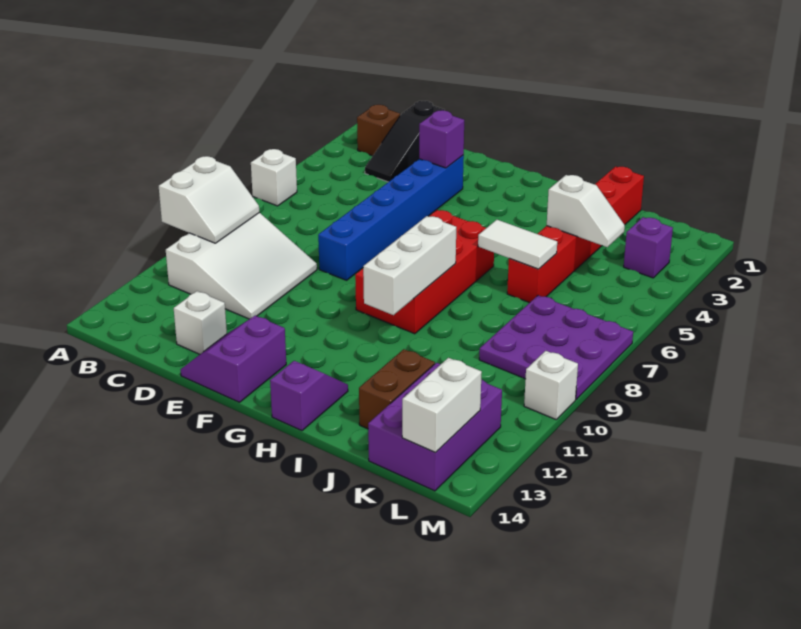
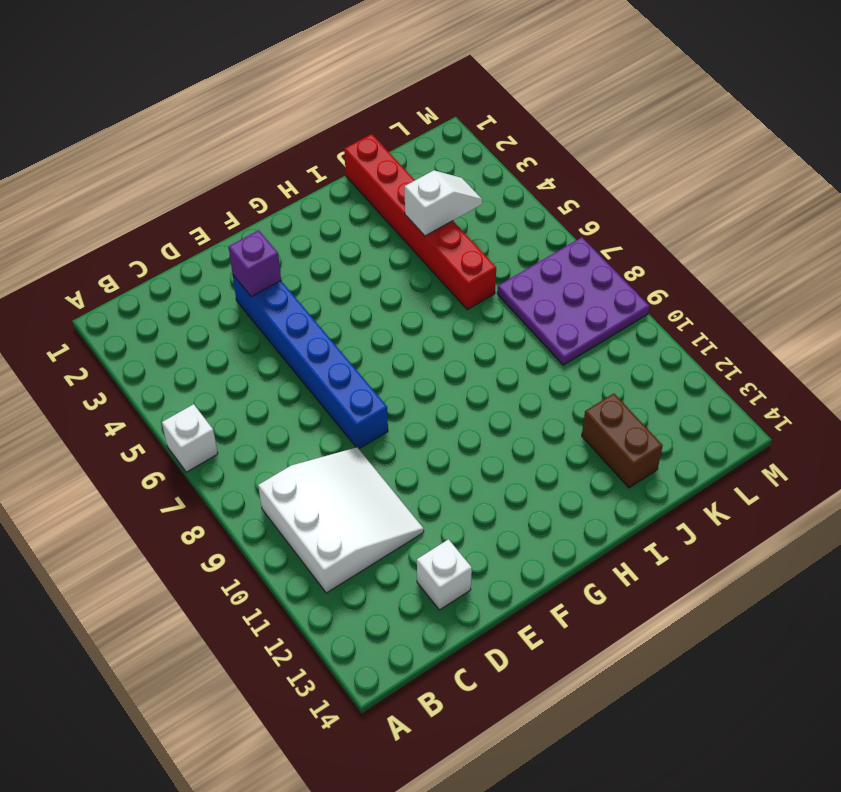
none -> brown brick B2 level 1
none -> black slope C1:C3 level 1 top 1
none -> purple slope E13:F14 level 1 top F

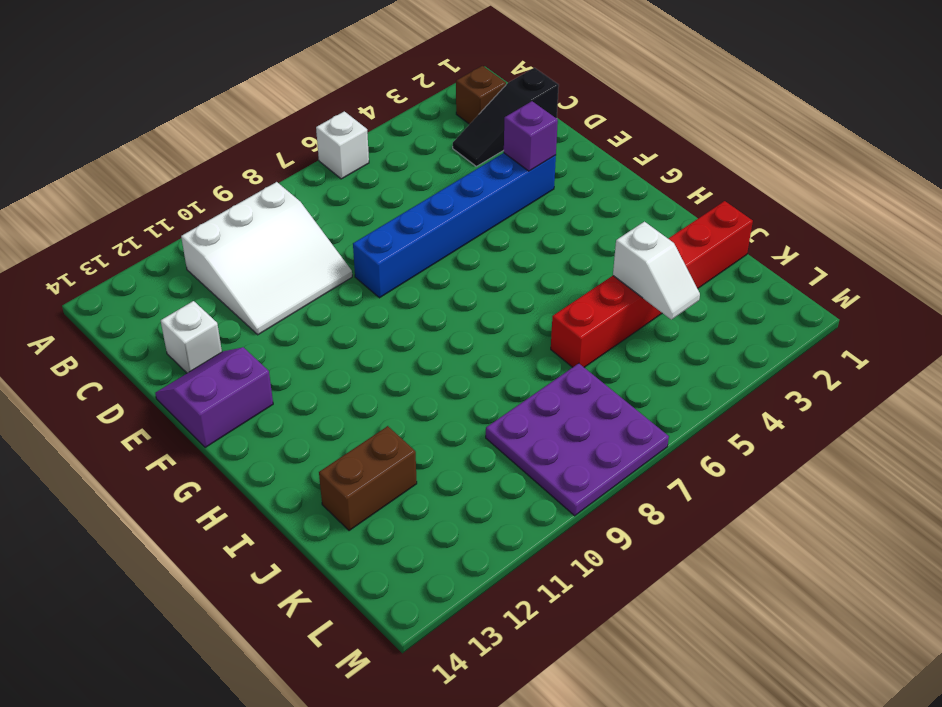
none -> red brick G6:H9 level 1
none -> purple slope H13:H14 level 1 top 14
none -> purple brick K12:L14 level 1

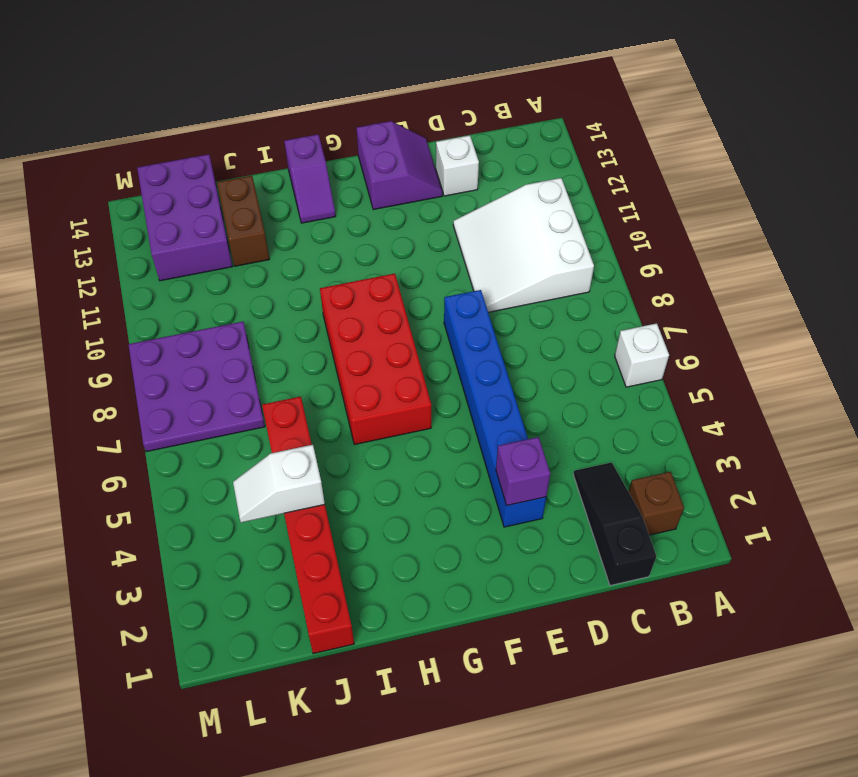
none -> purple brick L3 level 1
none -> white brick M10 level 1
none -> white slope A9:B10 level 2 top A

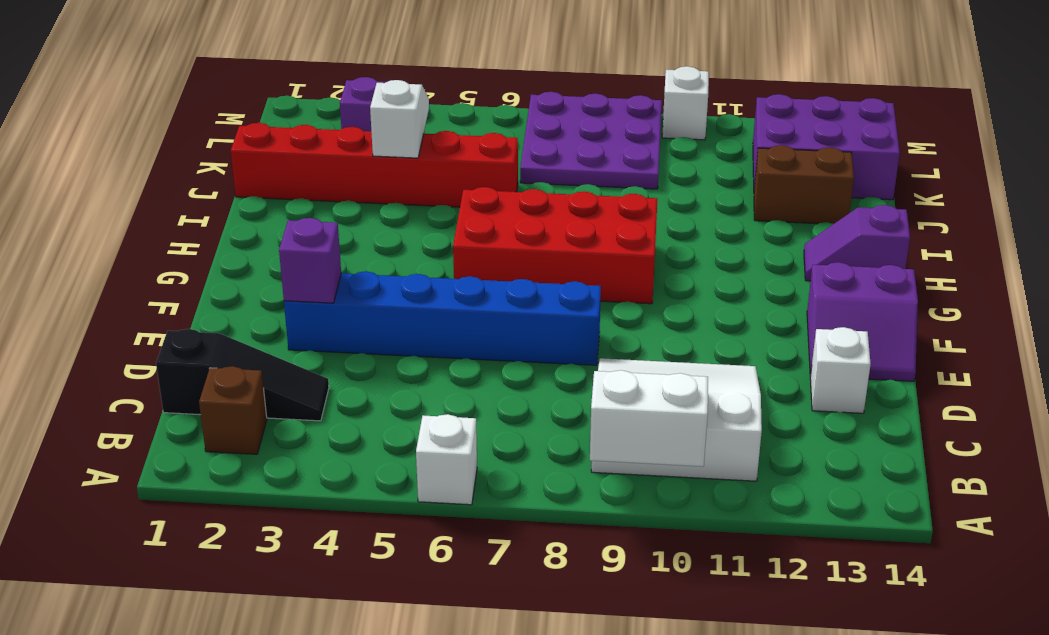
none -> white brick H8:H10 level 2
none -> white tile I6:J6 level 2
none -> white brick L13:L14 level 2

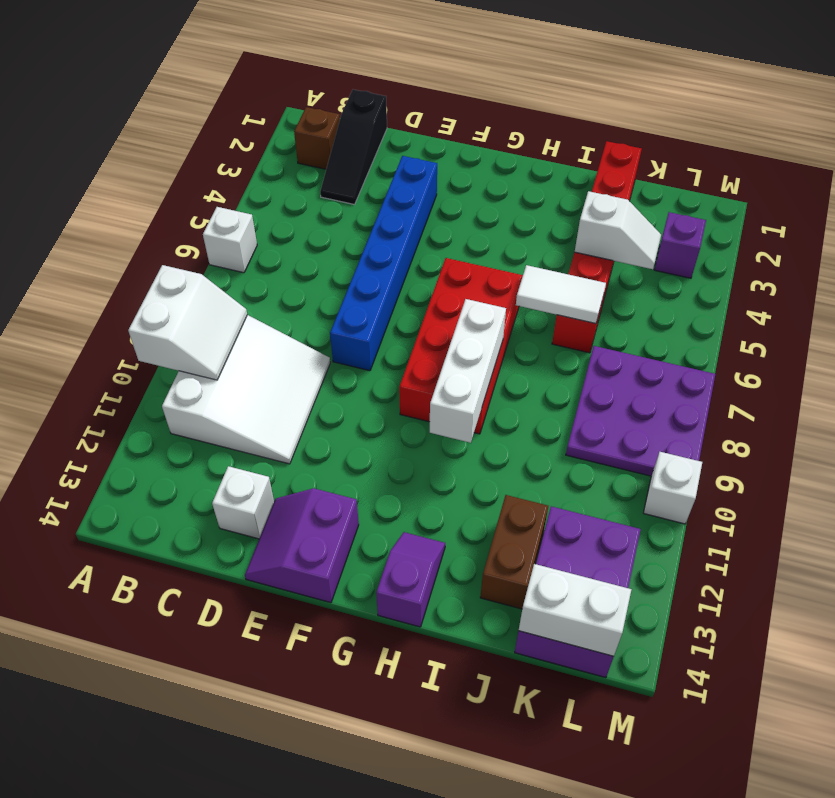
white brick K14:L14 level 2 -> white brick L13:L14 level 2
none -> purple brick E3 level 2

